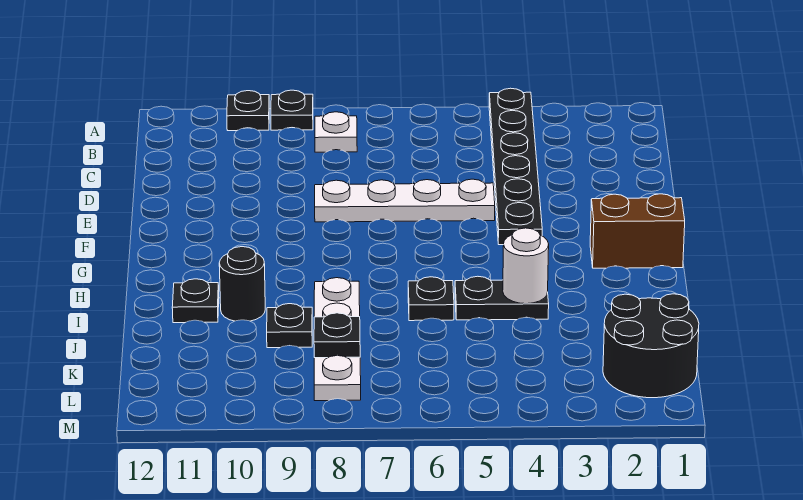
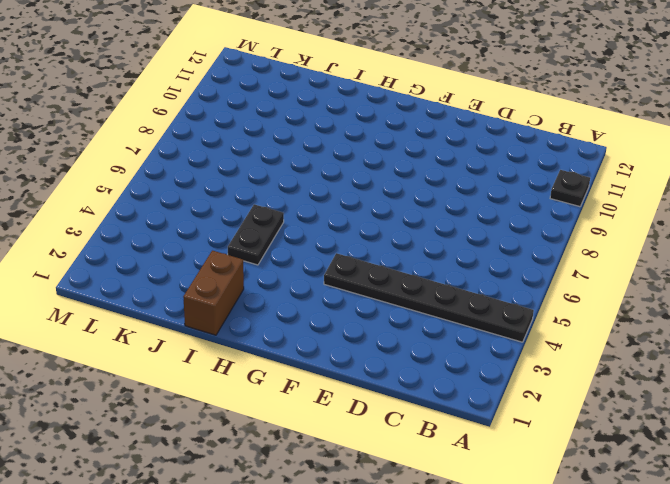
brown brick I1:I2 level 1 -> brown brick G1:G2 level 1
none -> black plate A9 level 1
none -> white plate B8 level 1
none -> white plate E5:E8 level 1

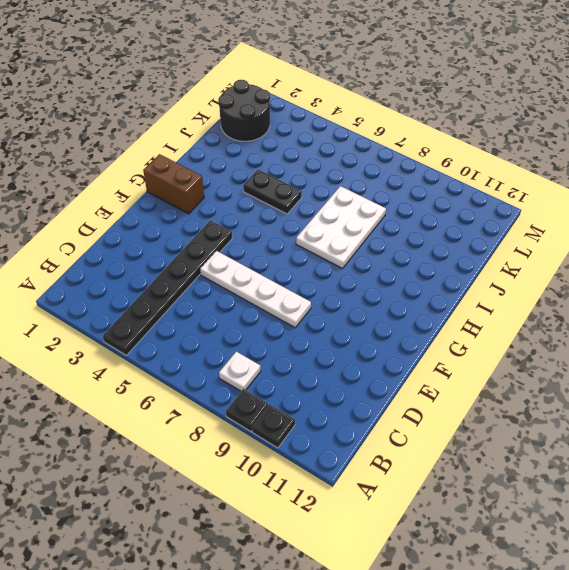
white plate H7:J8 level 1 -> white plate I8:L8 level 1
none -> black plate I6 level 1
none -> black round brick I10 level 1
none -> black plate I11 level 1

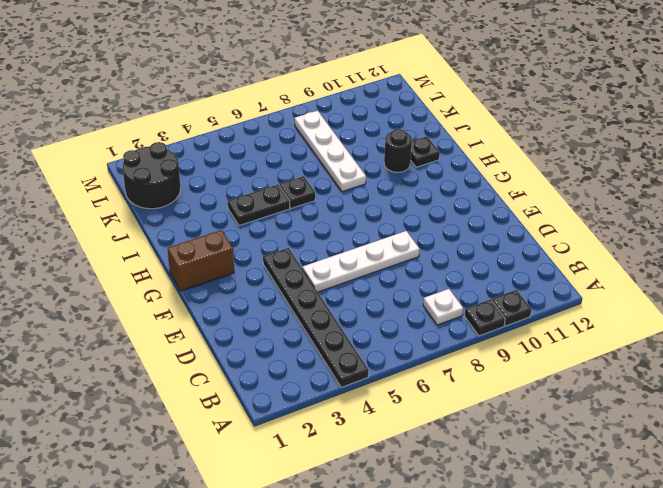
none -> black plate J9 level 1
none -> white round brick I4 level 2
none -> black plate K8 level 2

